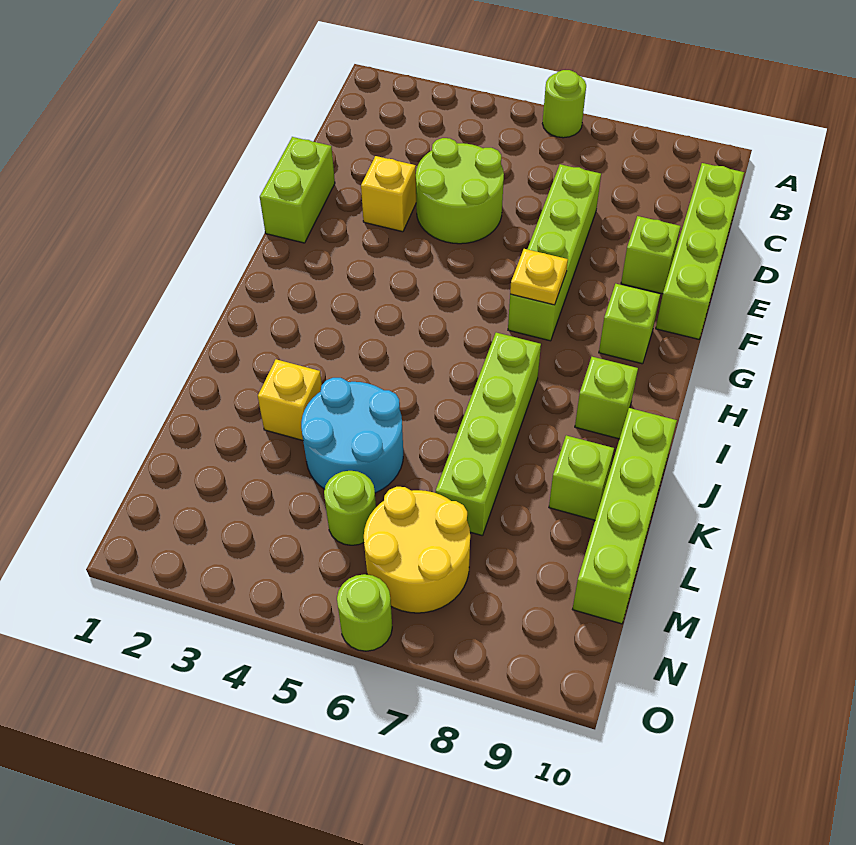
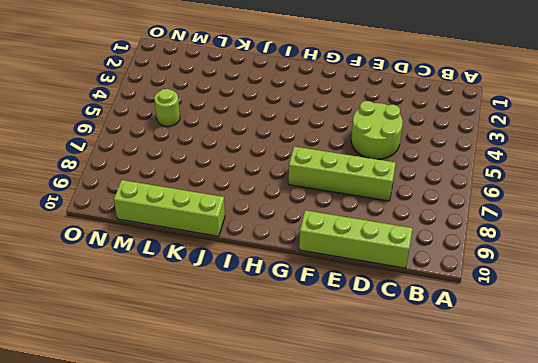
none -> lime round brick A6 level 1
none -> lime brick E1:F1 level 1
none -> yellow brick E3 level 1

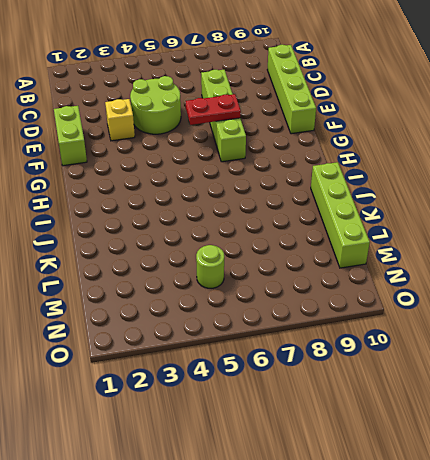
red plate F6:F7 level 2 -> none
none -> lime round brick A6 level 1
none -> lime brick E9 level 1
none -> lime brick G9 level 1

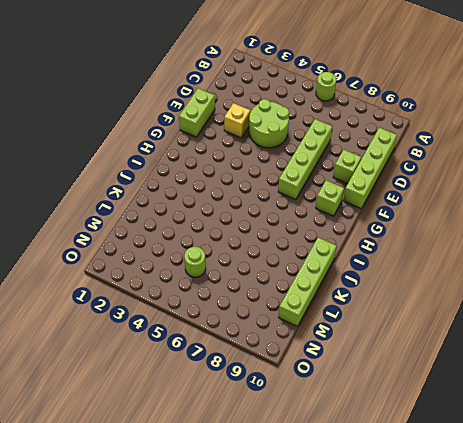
none -> lime brick I7:L7 level 1
none -> lime brick I9 level 1
none -> yellow brick K3 level 1

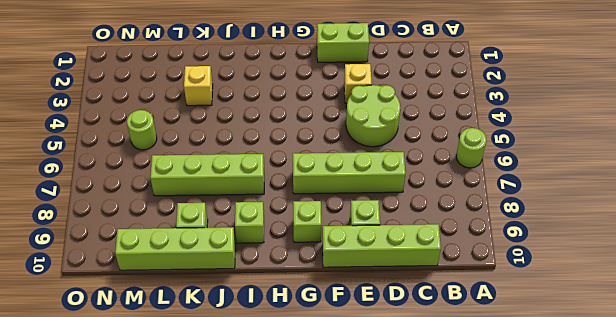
none -> cyan round brick K4:L5 level 1
none -> yellow round brick M6:N7 level 1
none -> lime round brick O6 level 1

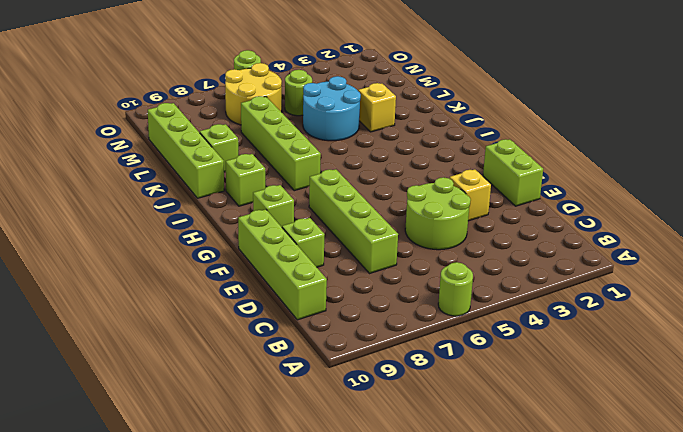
none -> yellow plate G7 level 2

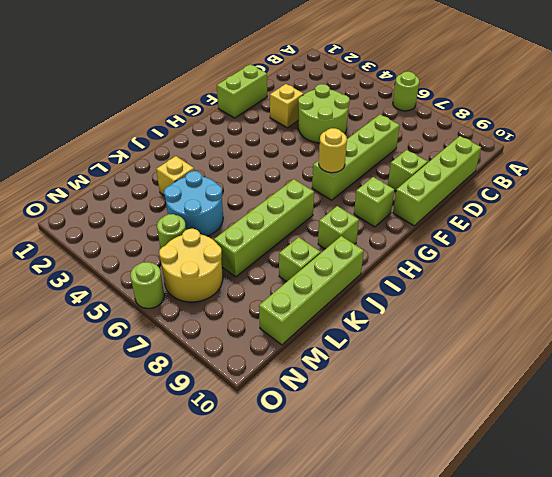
yellow round brick G7 level 2 -> yellow plate G7 level 2

